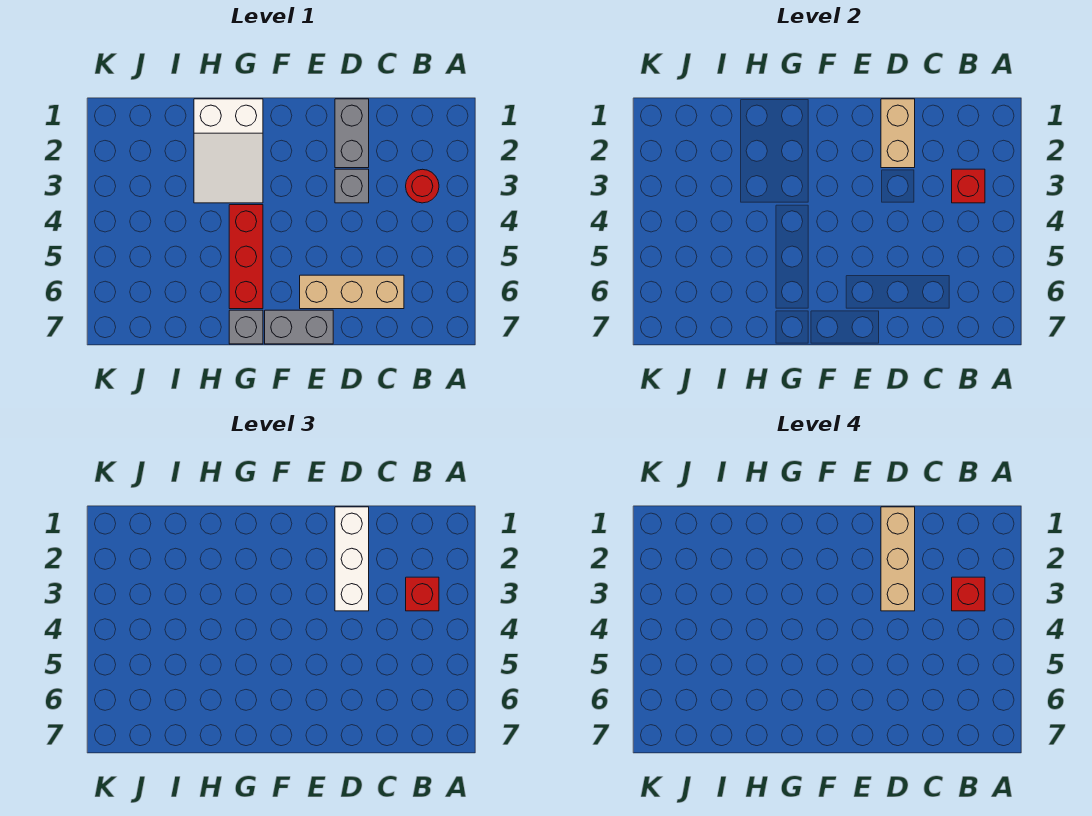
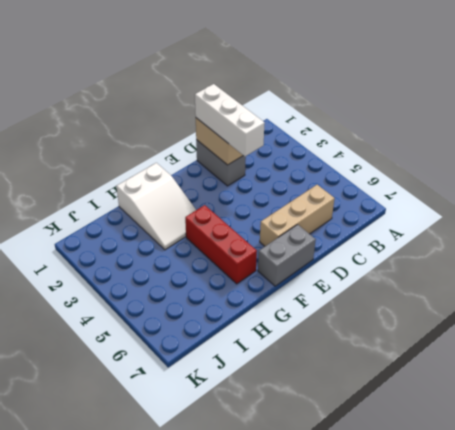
none -> red round brick B3 level 1
none -> grey brick D3 level 1
none -> grey brick G7 level 1

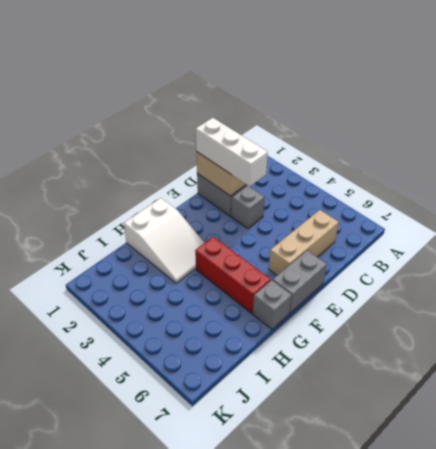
none -> red round brick B3 level 1
none -> red brick B3 level 2
none -> red brick B3 level 3

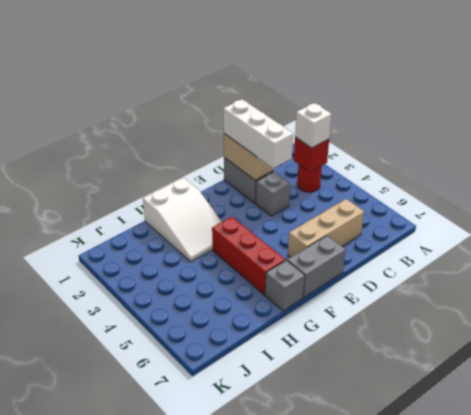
white brick B3 level 3 -> red brick B3 level 3
none -> red brick B3 level 4
none -> tan brick D1:D3 level 4

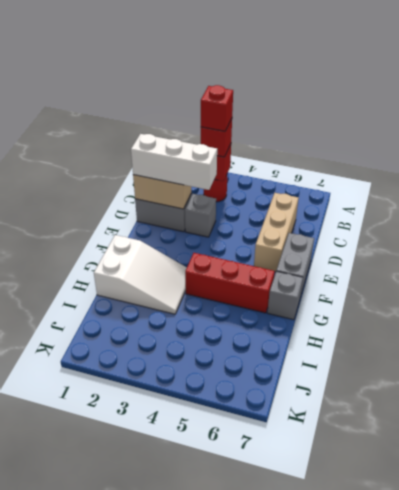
none -> tan brick D1:D3 level 4

